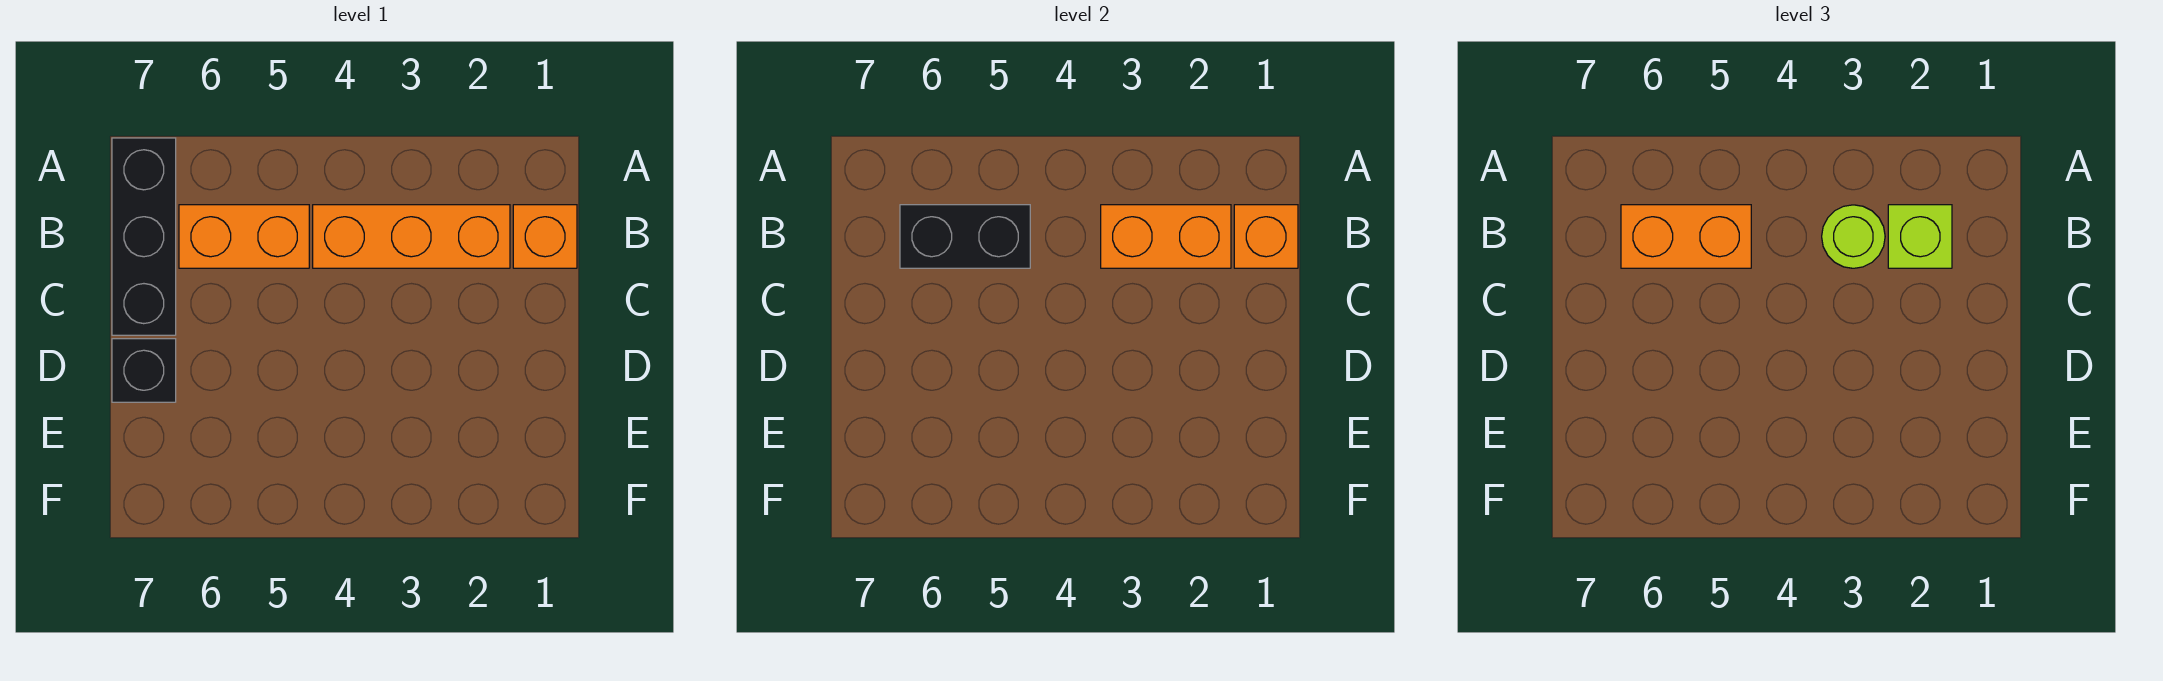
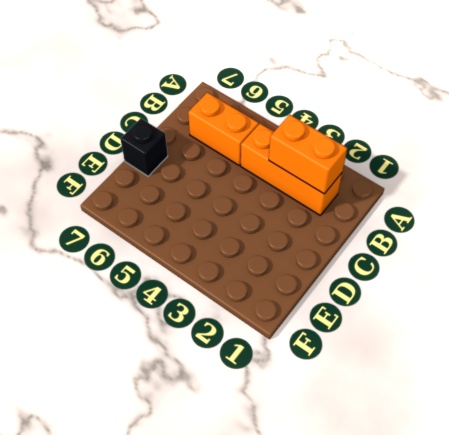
none -> black brick A7:C7 level 1
none -> orange brick B1 level 1

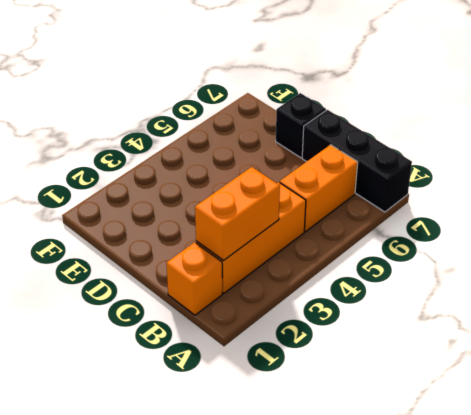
none -> orange brick B1 level 2
none -> black brick B5:B6 level 2

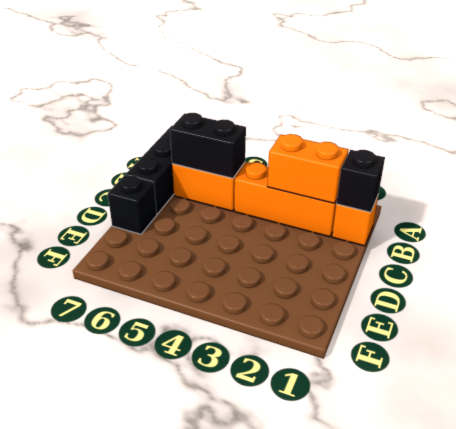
black brick B1 level 2 -> orange brick B1 level 2
none -> lime brick B2 level 3
none -> lime round brick B3 level 3

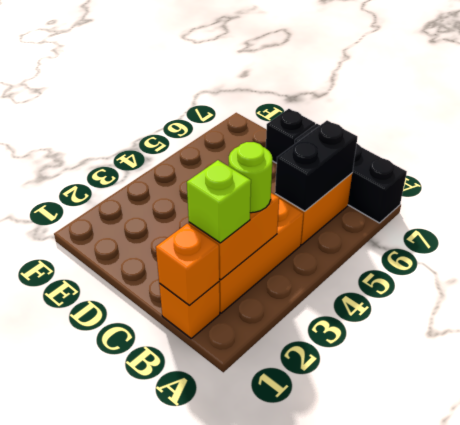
none -> orange brick B5:B6 level 3

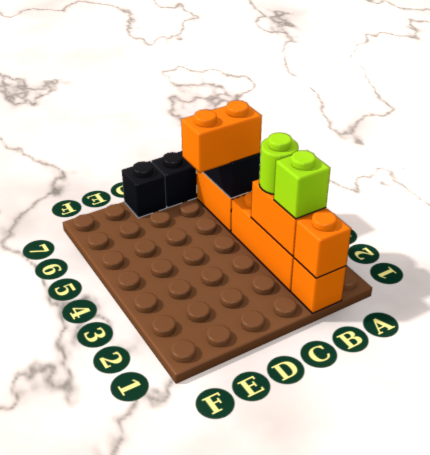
orange brick B5:C5 level 3 -> orange brick B5:B6 level 3

